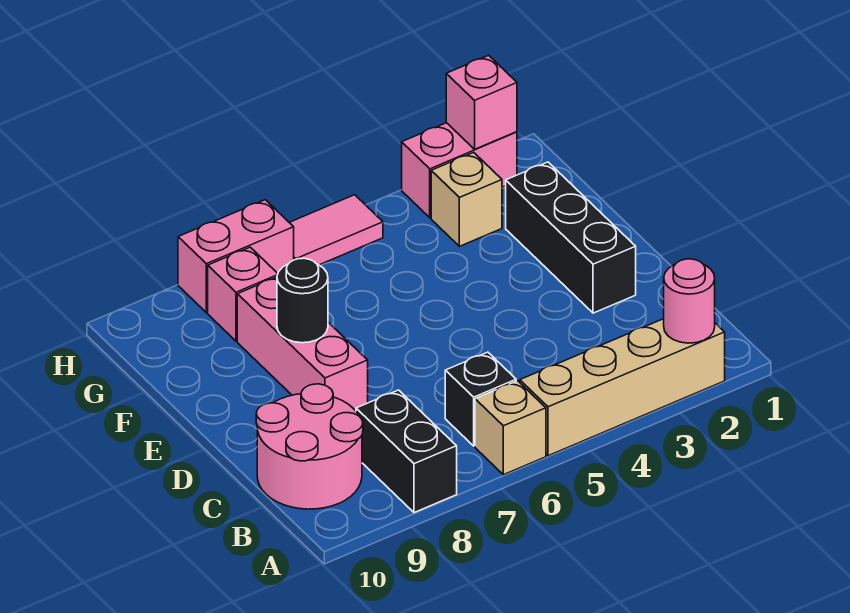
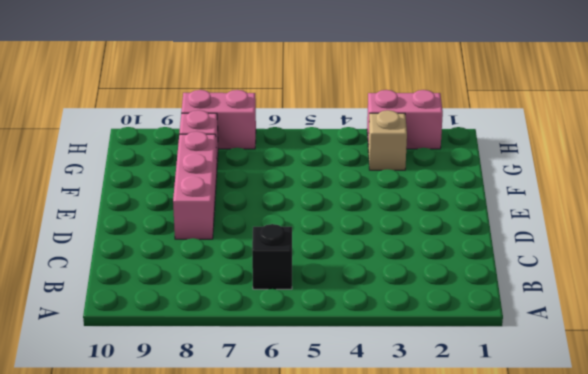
none -> tan brick A2:A5 level 1
none -> tan brick A6 level 1
none -> black brick A8:B8 level 1

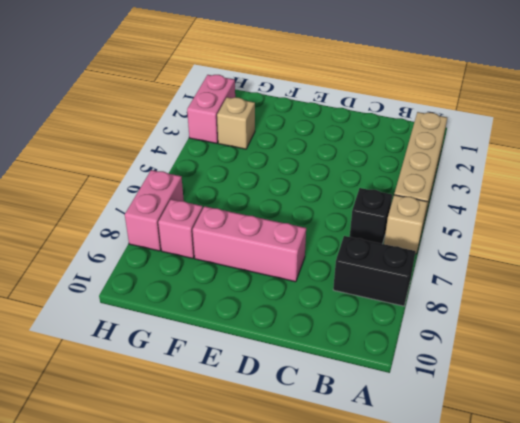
none -> pink round brick B9:C10 level 1
none -> black brick D2:F2 level 1
none -> pink tile H5:H6 level 1

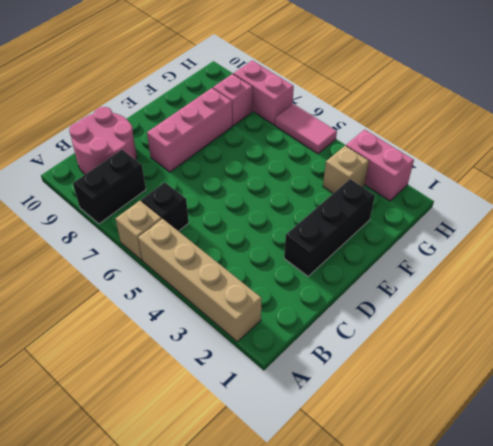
none -> pink round brick A2 level 2
none -> black round brick E8 level 2
none -> pink brick H2 level 2

